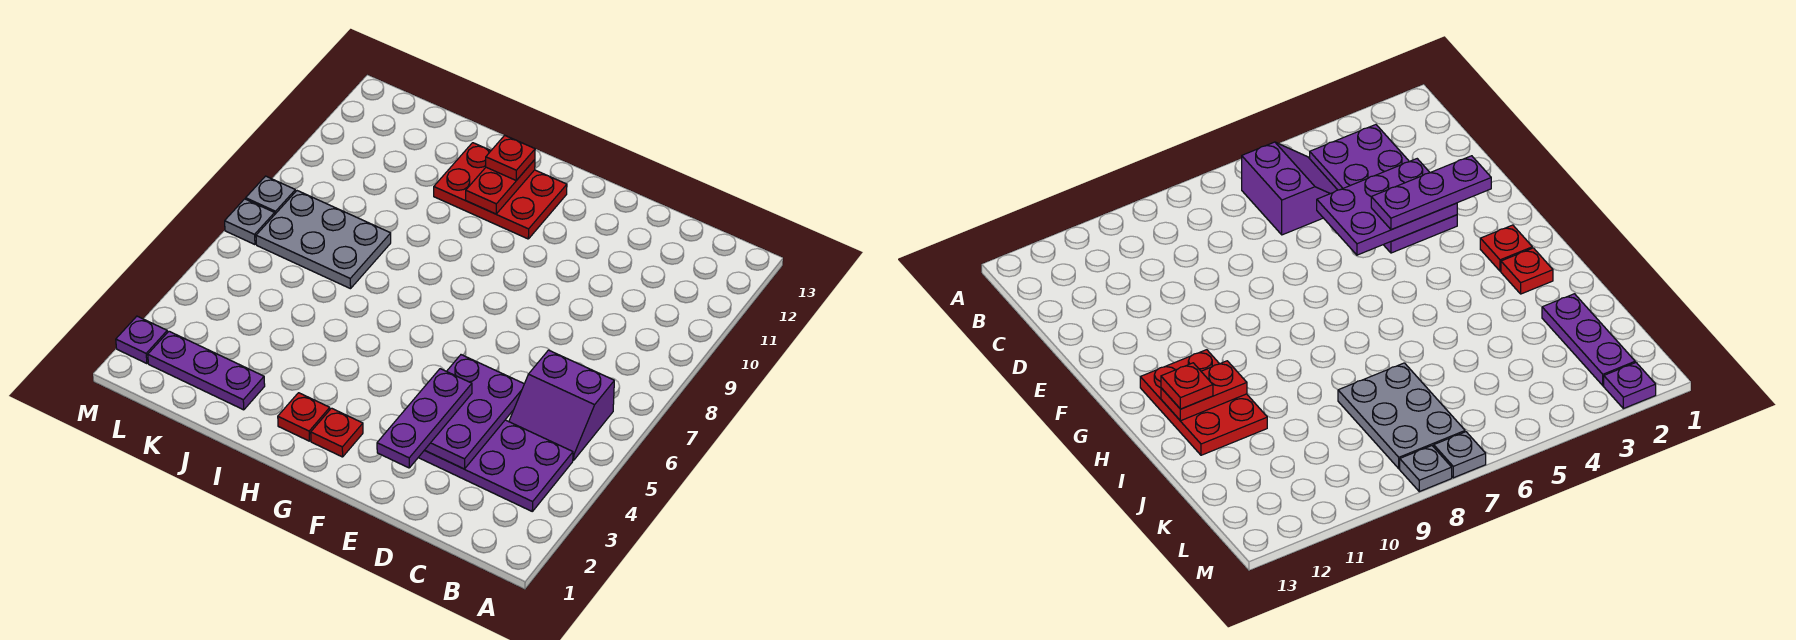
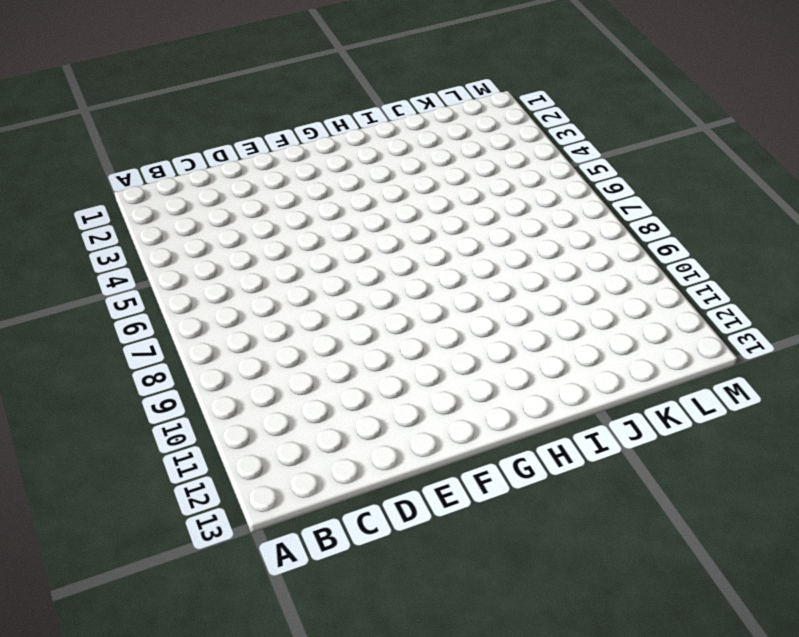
none -> purple plate B3:E4 level 1
none -> purple slope B5:C6 level 1 top 6
none -> red plate G2 level 1

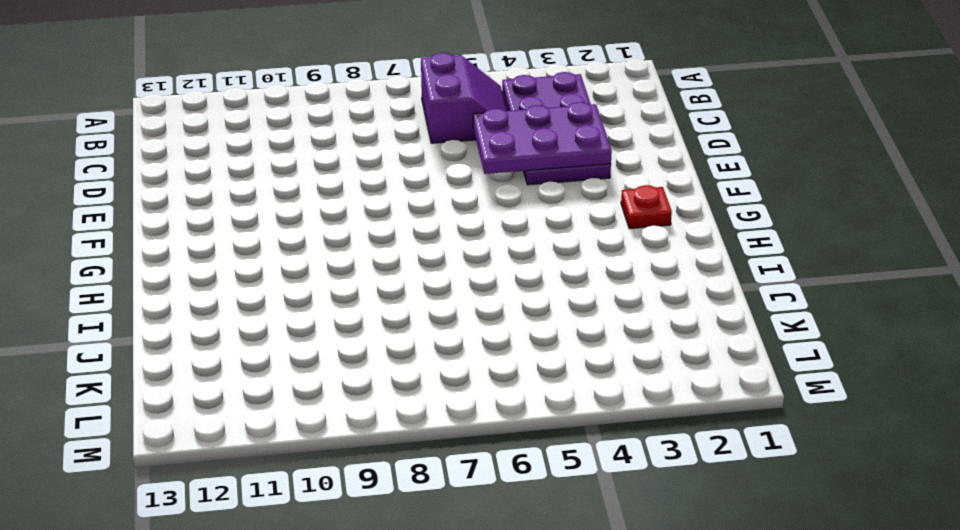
none -> red plate G11:I12 level 1
none -> red plate H2 level 1
none -> purple plate J2:L2 level 1

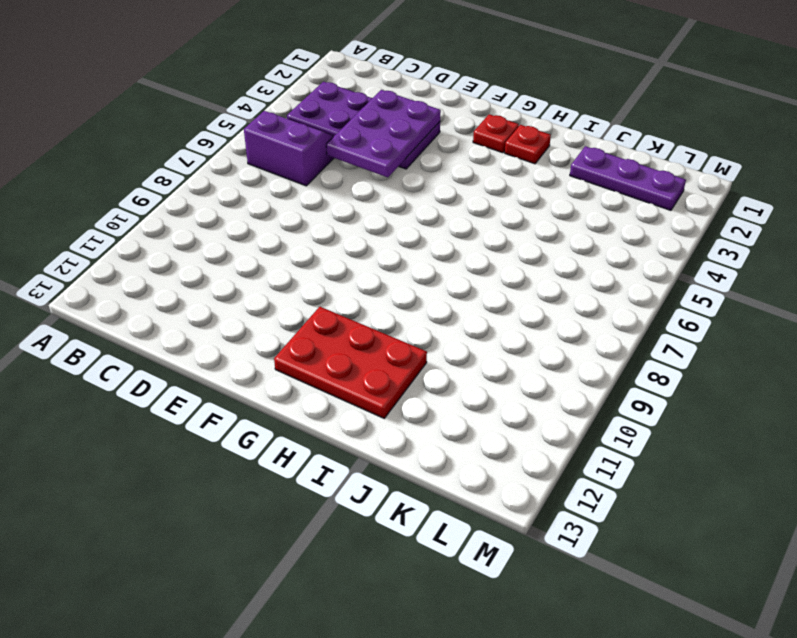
none -> grey plate J7:L8 level 1
none -> purple plate M2 level 1
none -> grey plate M7 level 1

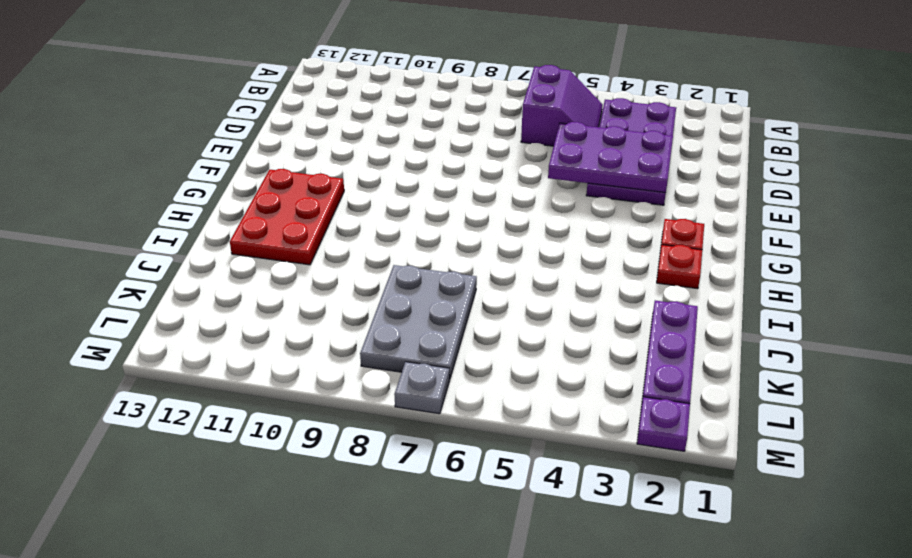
none -> grey plate M8 level 1
none -> red plate H11:H12 level 2
none -> purple plate E2:E4 level 3

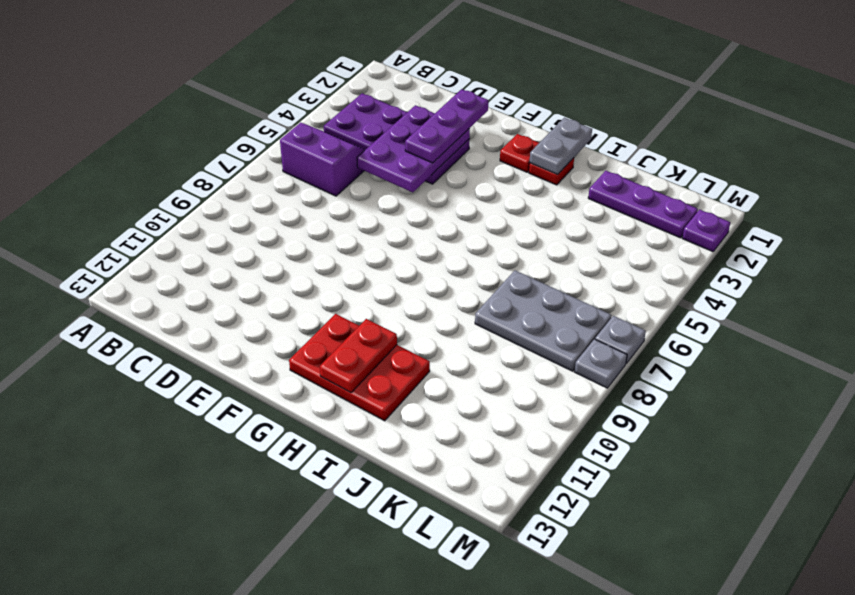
grey plate H1:H2 level 2 -> none
none -> red plate H12 level 3

